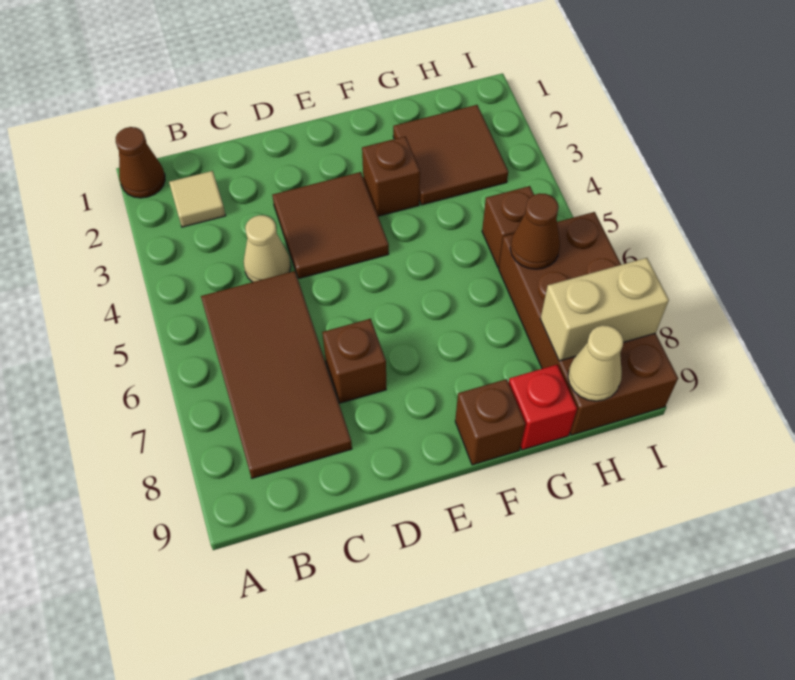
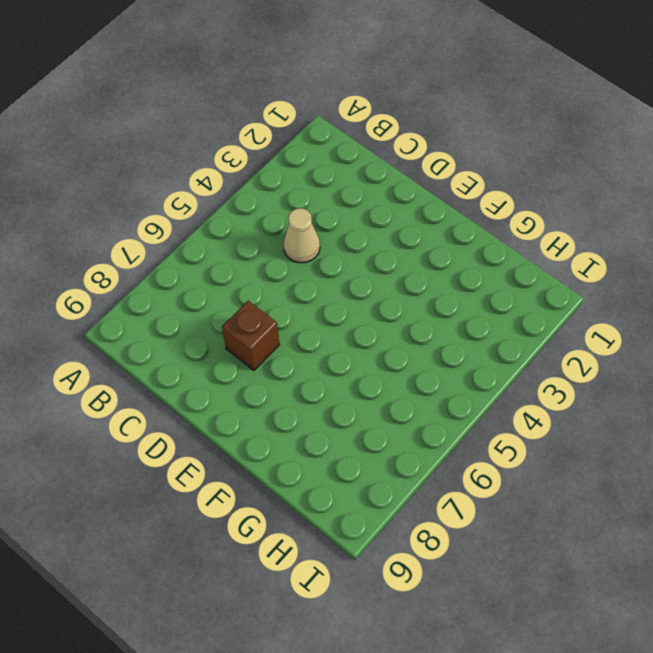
none -> brown cone A1 level 1
none -> tan tile B2 level 1
none -> brown tile B5:C8 level 1

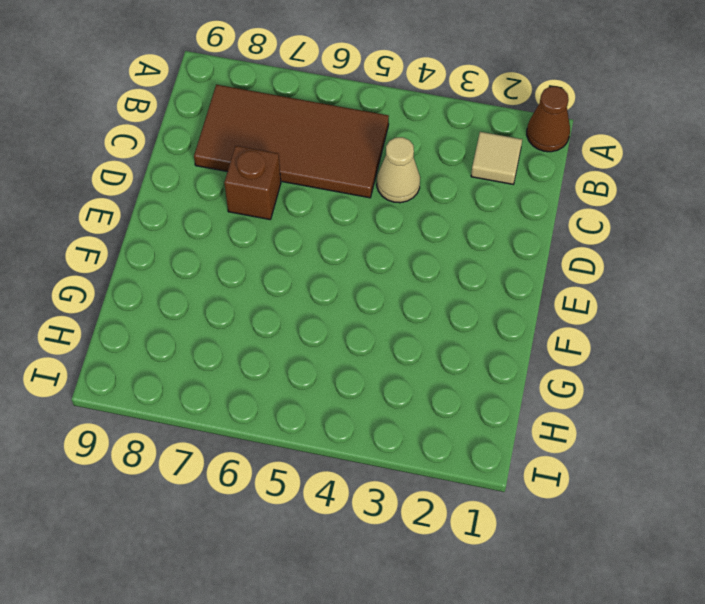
none -> brown tile D3:E4 level 1
none -> brown brick F3 level 1
none -> brown brick F9 level 1

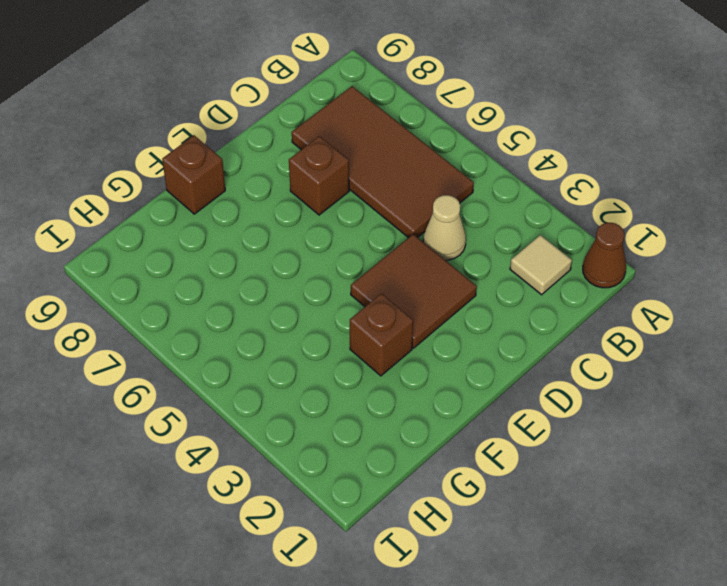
none -> brown tile G2:H3 level 1
none -> red brick G9 level 1
none -> brown brick H5 level 1

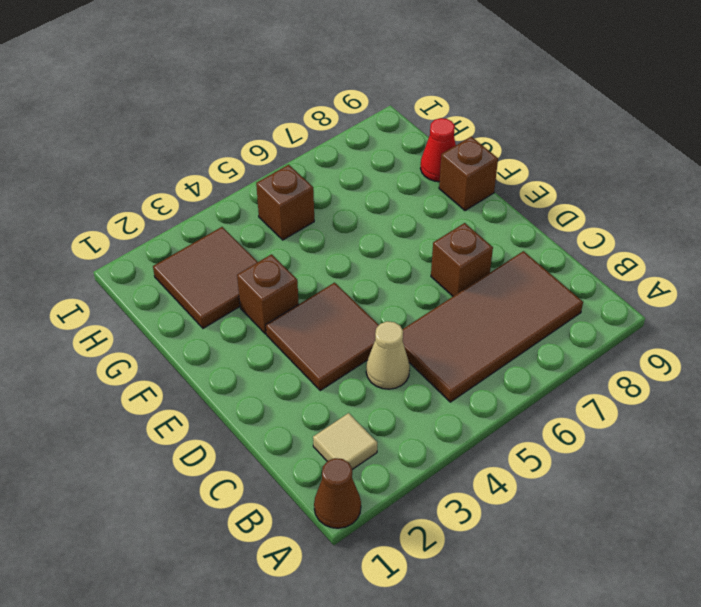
red cone G9 level 1 -> red brick G9 level 1
none -> brown brick H6:I9 level 1
none -> brown cone H6 level 2
none -> tan brick H8:I8 level 2

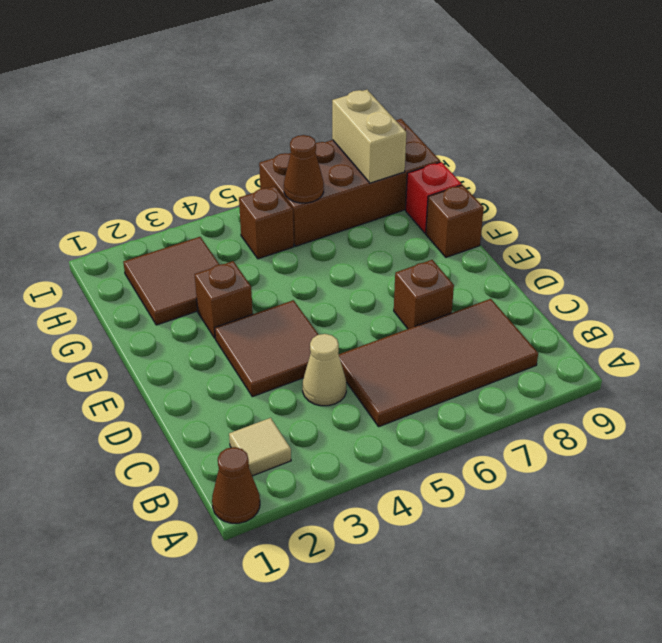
none -> tan cone H9 level 2

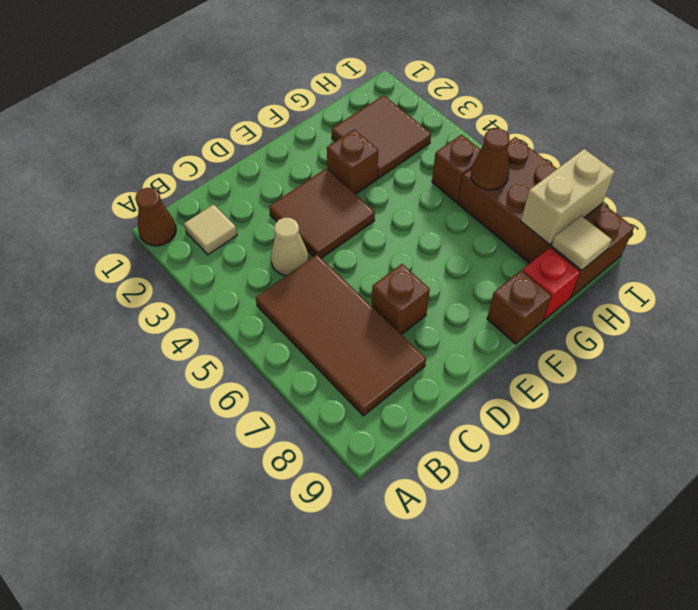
tan tile H9 level 2 -> tan cone H9 level 2

